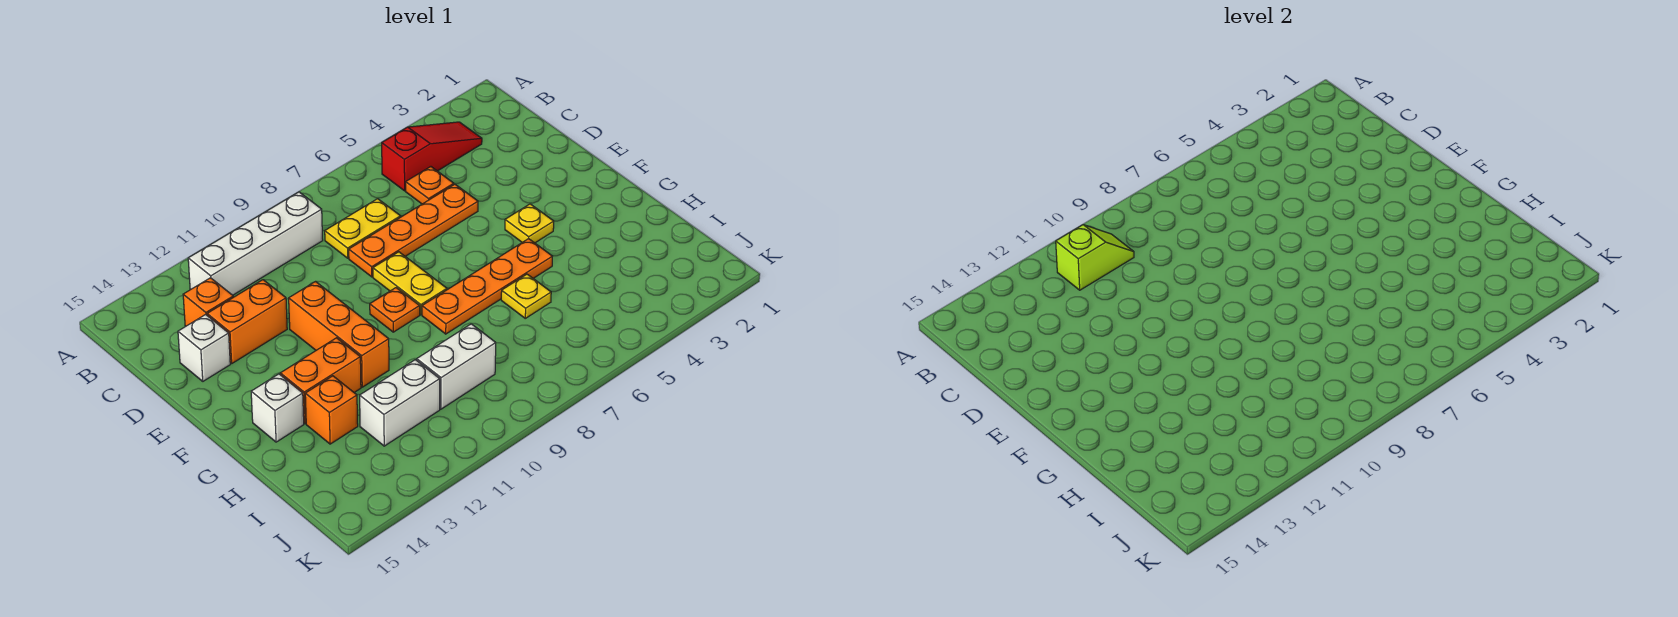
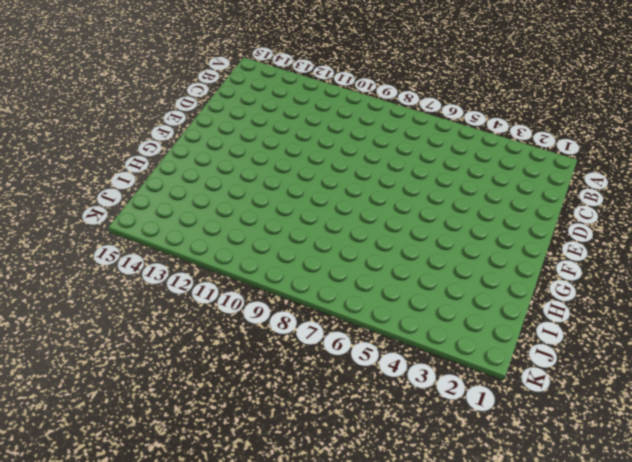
none -> red slope B3:B5 level 1 top 5
none -> white brick B9:B12 level 1
none -> orange plate C5 level 1

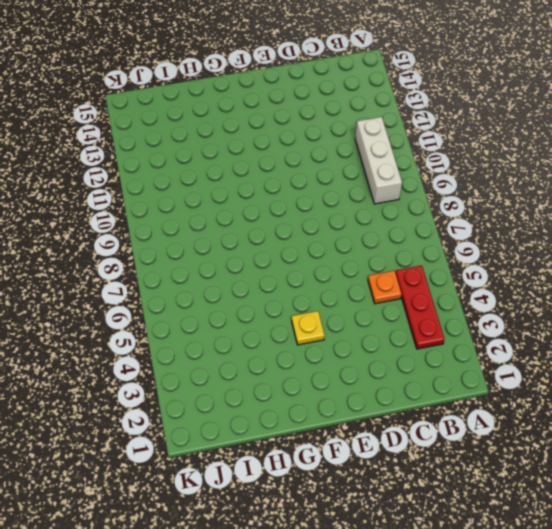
red plate B3:B5 level 1 -> red slope B3:B5 level 1 top 5
white brick B9:B11 level 1 -> white brick B9:B12 level 1
none -> yellow plate C7:C8 level 1
none -> orange brick C13 level 1
none -> orange plate D5:D8 level 1

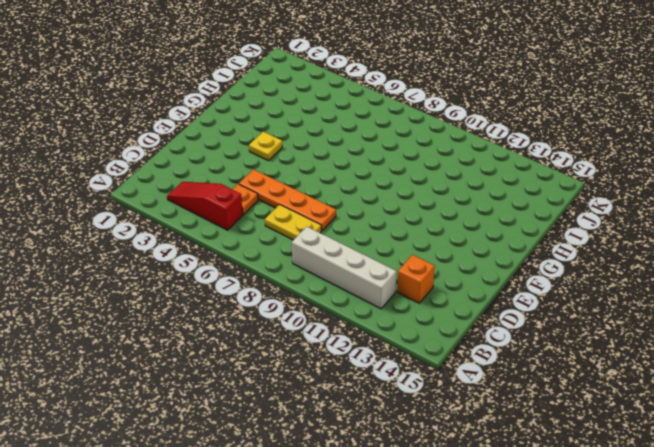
none -> orange brick D12:D13 level 1
none -> white brick D14 level 1
none -> yellow plate E8:F8 level 1

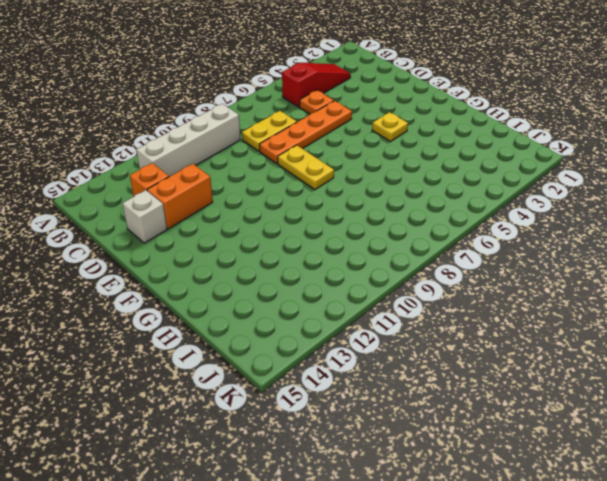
none -> orange brick E11:G11 level 1
none -> orange plate F9 level 1
none -> orange plate G5:G8 level 1

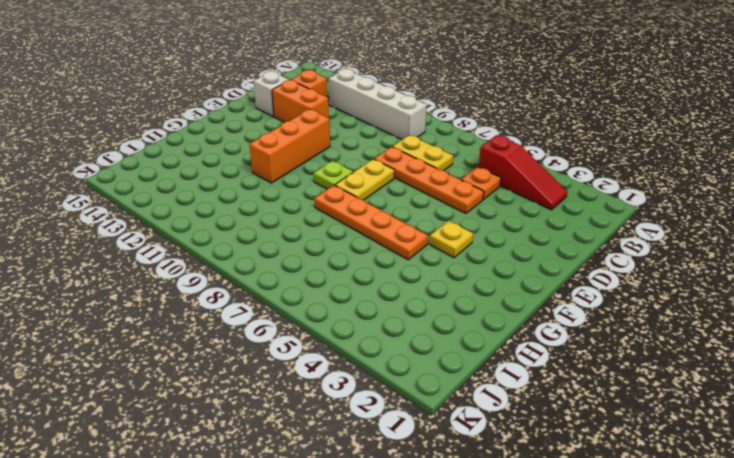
lime plate F9 level 1 -> orange plate F9 level 1
none -> orange brick G12:G13 level 1
none -> white brick G14 level 1
none -> yellow plate H6 level 1

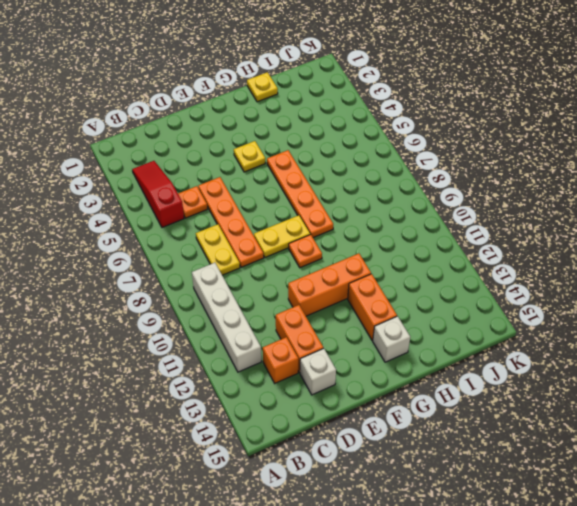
yellow plate H1 level 1 -> yellow plate H6 level 1
none -> orange brick H13 level 1
none -> white brick I9:I10 level 1
none -> white brick I11:I12 level 1

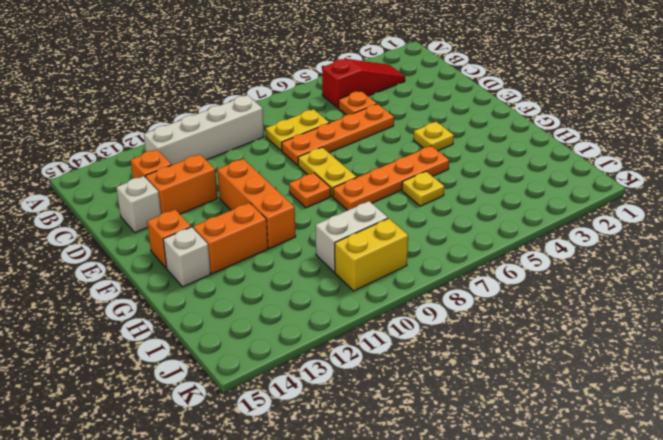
orange brick F14 level 1 -> orange brick H13 level 1
yellow brick J9:J10 level 1 -> none
none -> white brick I11:I12 level 1
none -> lime slope B10:B11 level 2 top 11

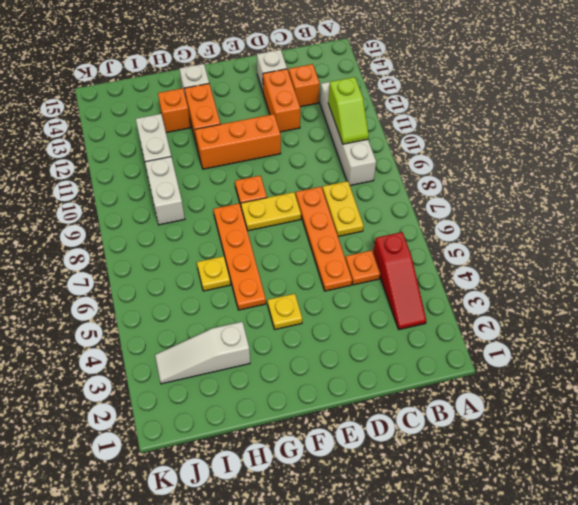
white slope H3:J3 level 1 top H -> none

